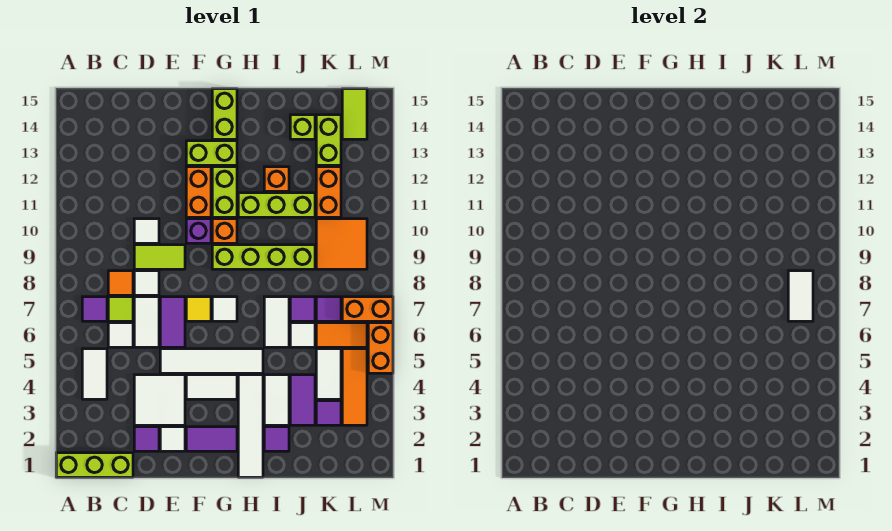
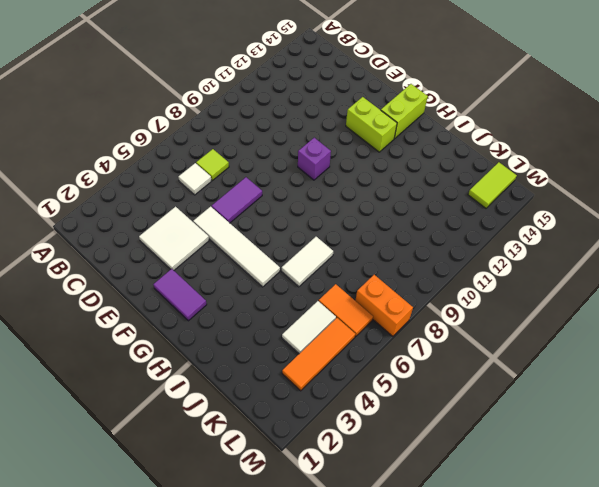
none -> lime brick A1:C1 level 1
none -> white tile B4:B5 level 1
none -> purple tile B7 level 1
none -> orange tile C8 level 1

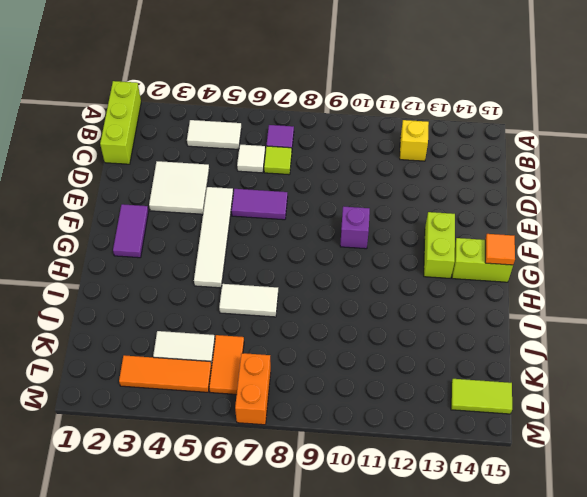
yellow brick B12 level 1 -> none
orange tile G15 level 2 -> orange tile C8 level 1
none -> purple tile D2 level 1
none -> white tile D6:D7 level 1
none -> white tile D8 level 1
none -> lime tile D9:E9 level 1

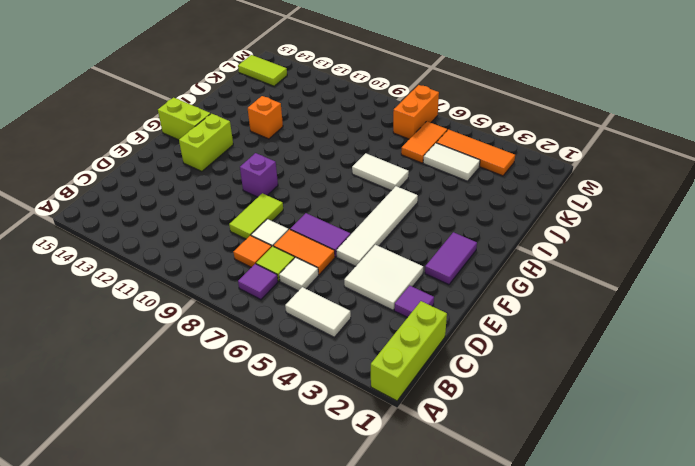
orange tile D6:D7 level 1 -> white tile D6:D7 level 1
none -> white tile D10 level 1
none -> white tile E2 level 1
none -> white tile F4:G4 level 1
none -> yellow tile F7 level 1

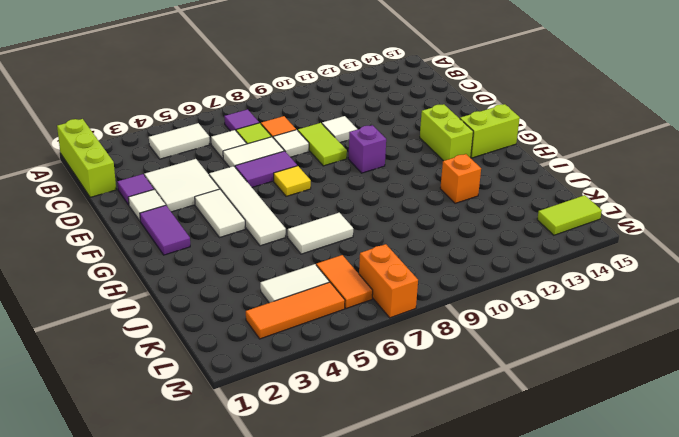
none -> orange brick F11:F12 level 1
none -> white tile G7 level 1
none -> lime brick G9:J9 level 1
none -> orange brick G10 level 1

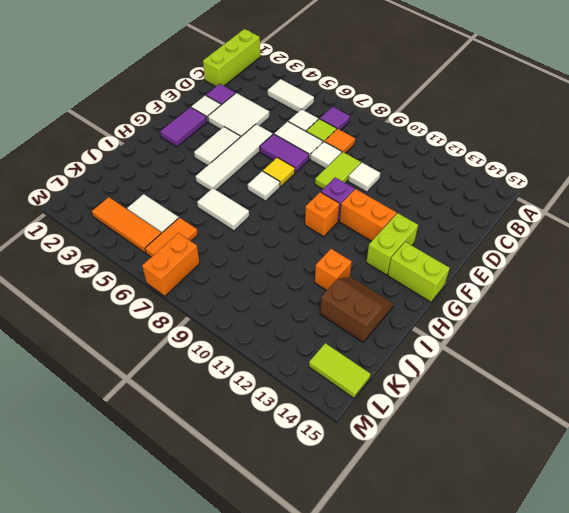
brown slope I13:J14 level 1 top J -> lime brick J14 level 1
none -> lime brick G9:J9 level 1
none -> lime brick G11:G12 level 1
none -> white tile H1:H4 level 1
none -> lime brick H11:J11 level 1

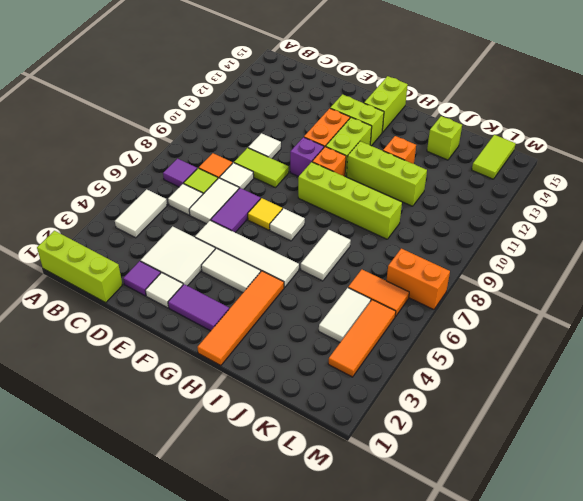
orange tile H1:H4 level 1 -> white tile H1:H4 level 1
none -> purple tile I2 level 1
none -> white tile I3:I4 level 1
none -> purple tile J3:J4 level 1
none -> white tile J6 level 1

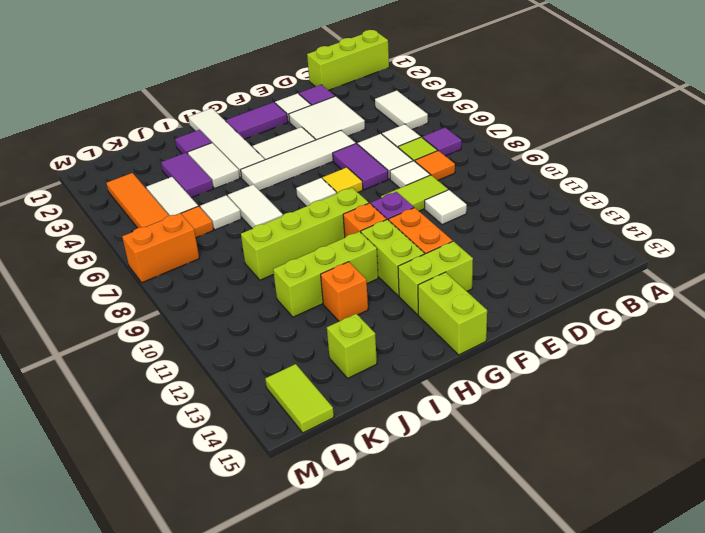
none -> purple tile J7 level 1
none -> purple tile K3 level 1
none -> purple tile K7 level 1
none -> orange tile K9:L10 level 1

